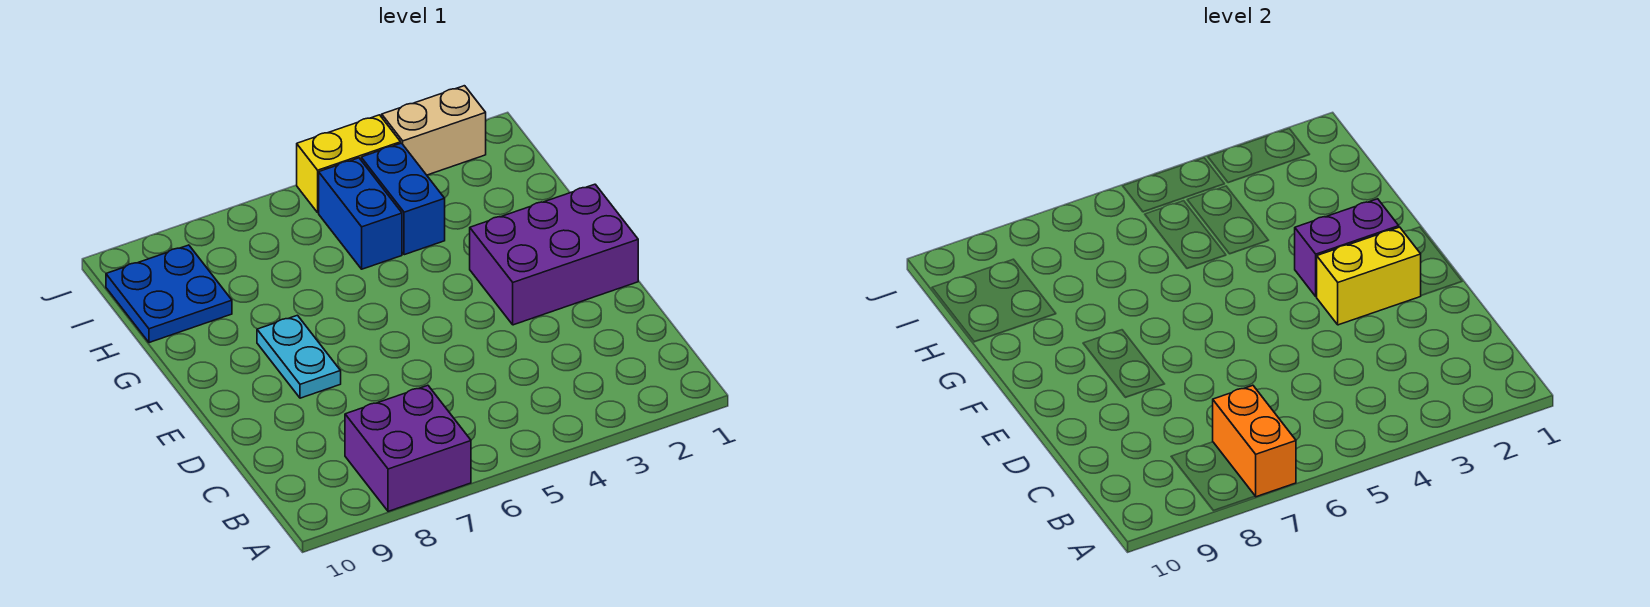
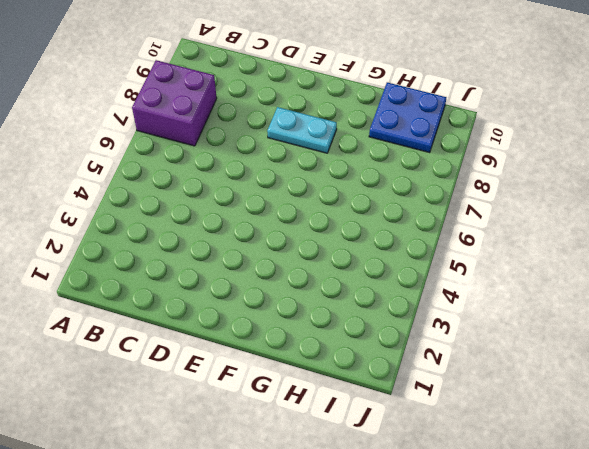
none -> purple brick E1:F3 level 1
none -> blue brick H4:I4 level 1

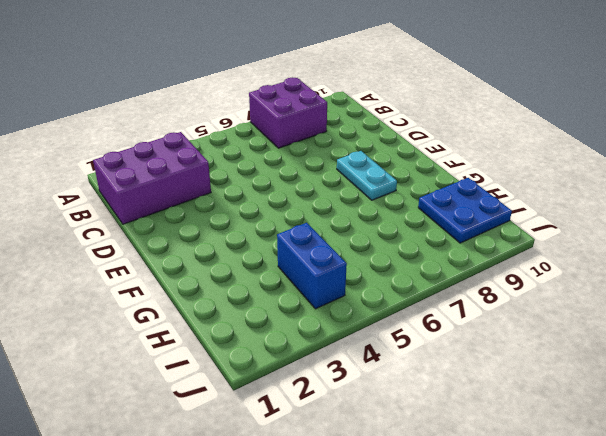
purple brick B1:C3 level 1 -> purple brick E1:F3 level 1
none -> blue brick H5:I5 level 1
none -> tan brick J2:J3 level 1

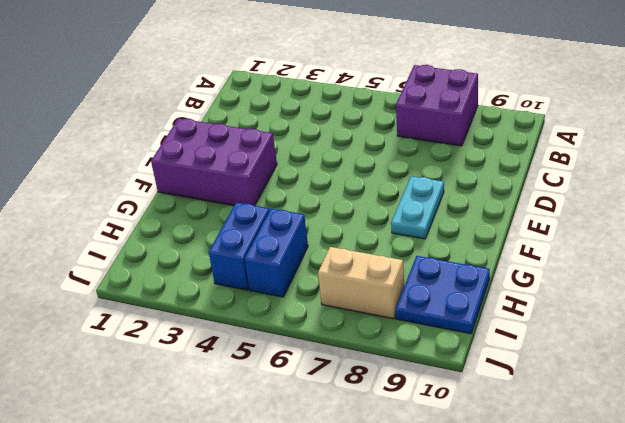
tan brick I7:I8 level 1 -> tan brick J2:J3 level 1
none -> yellow brick J4:J5 level 1
none -> orange brick A7:B7 level 2

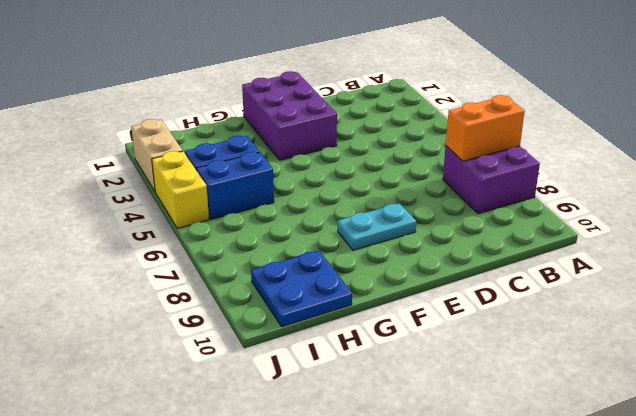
none -> yellow brick E2:E3 level 2
none -> purple brick F2:F3 level 2

